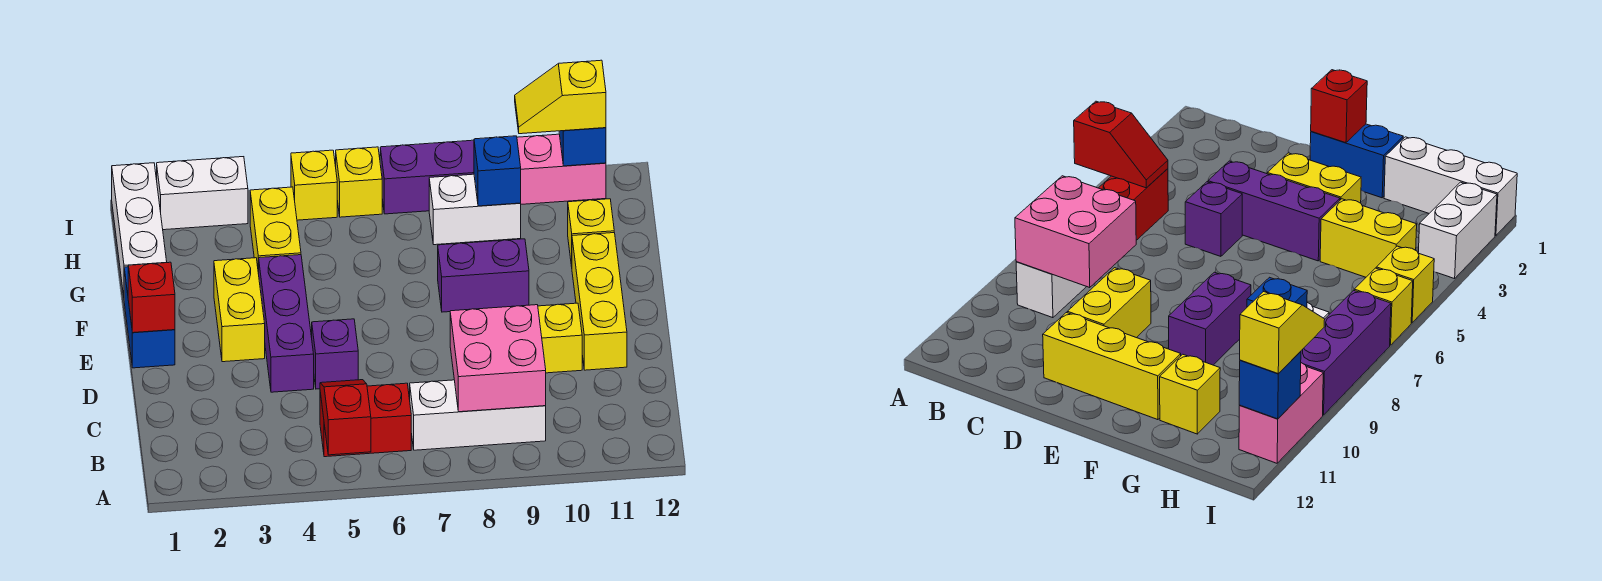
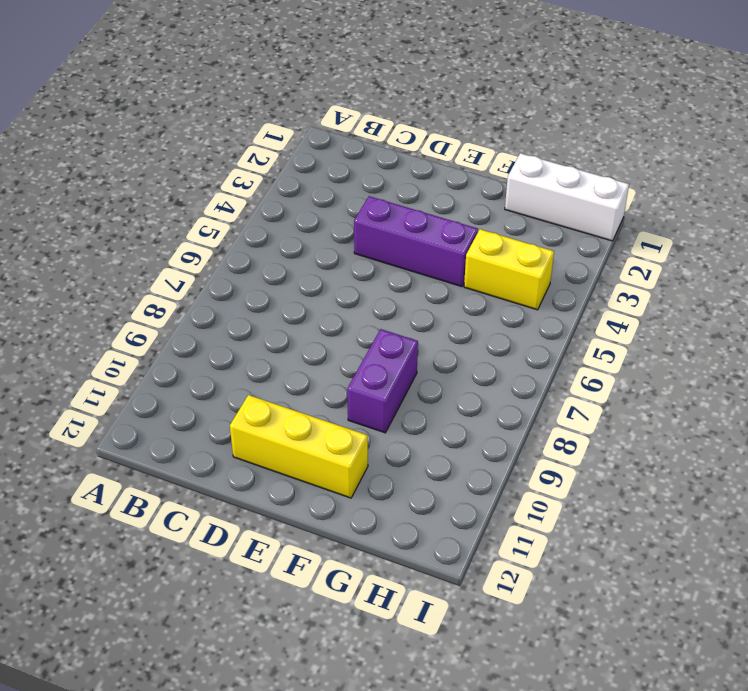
none -> red brick B5:B6 level 1
none -> white brick B7:B9 level 1
none -> purple brick D5 level 1

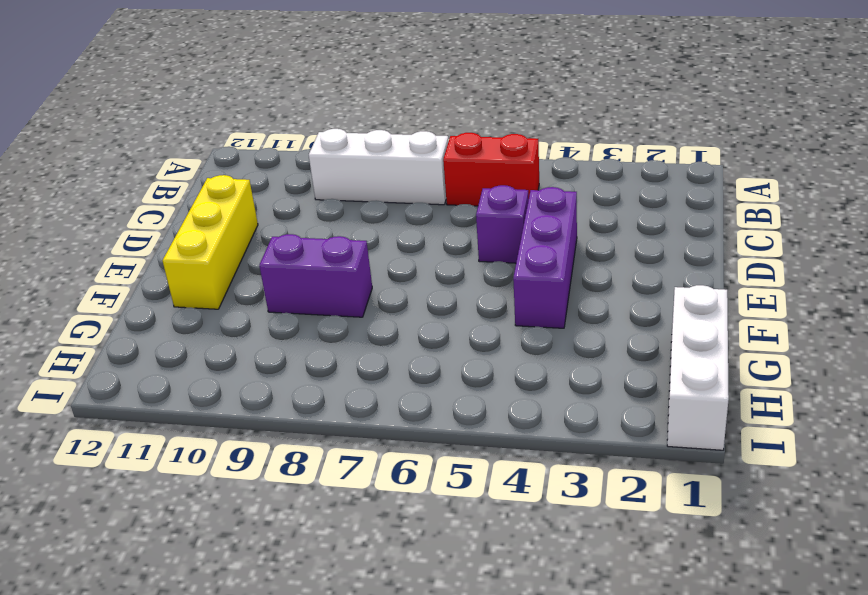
none -> yellow brick D9:D10 level 1
none -> blue brick E1:F1 level 1
none -> yellow brick E3:F3 level 1

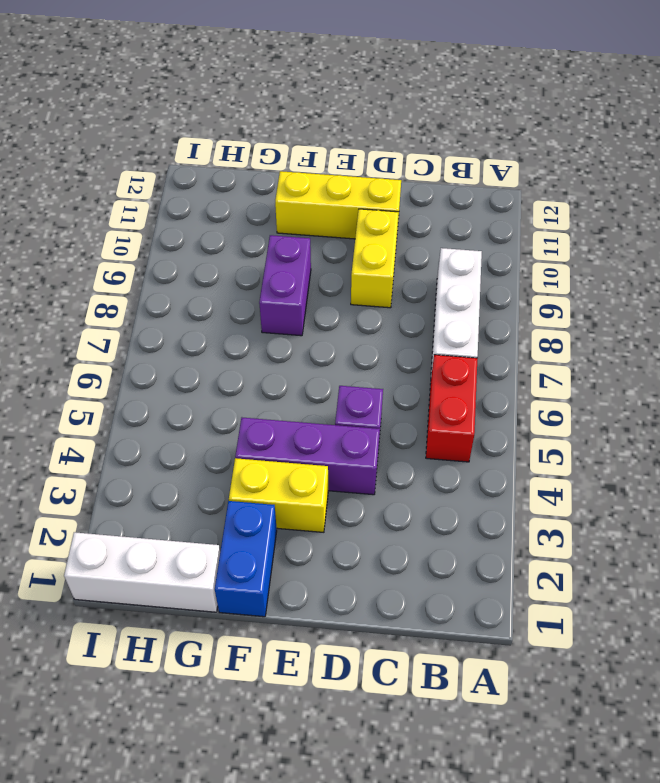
blue brick F1:F2 level 1 -> blue brick E1:F1 level 1
none -> yellow brick G4:H4 level 1
none -> yellow brick G11 level 1
none -> white brick H8:H9 level 1

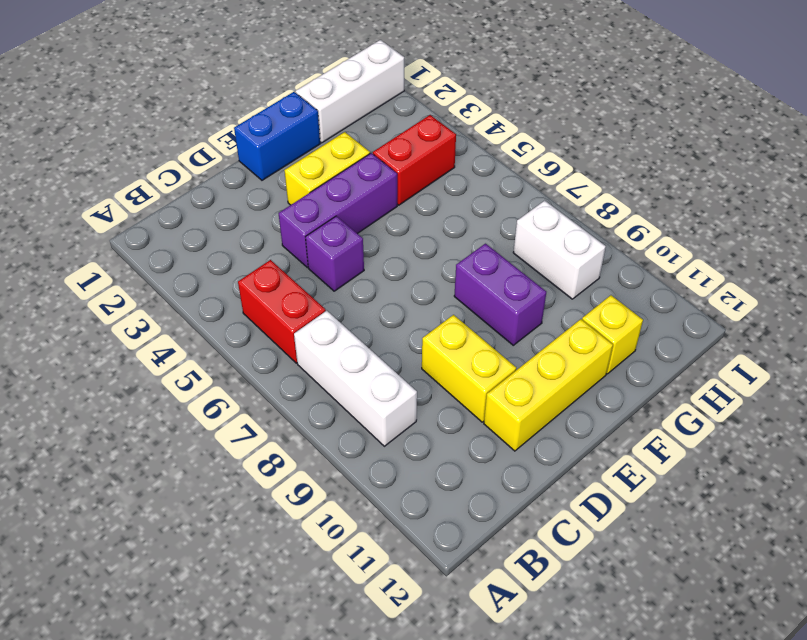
red brick G4:H4 level 1 -> yellow brick G4:H4 level 1
none -> white brick I2:I3 level 1
none -> yellow brick I5 level 1
none -> yellow brick I6 level 1

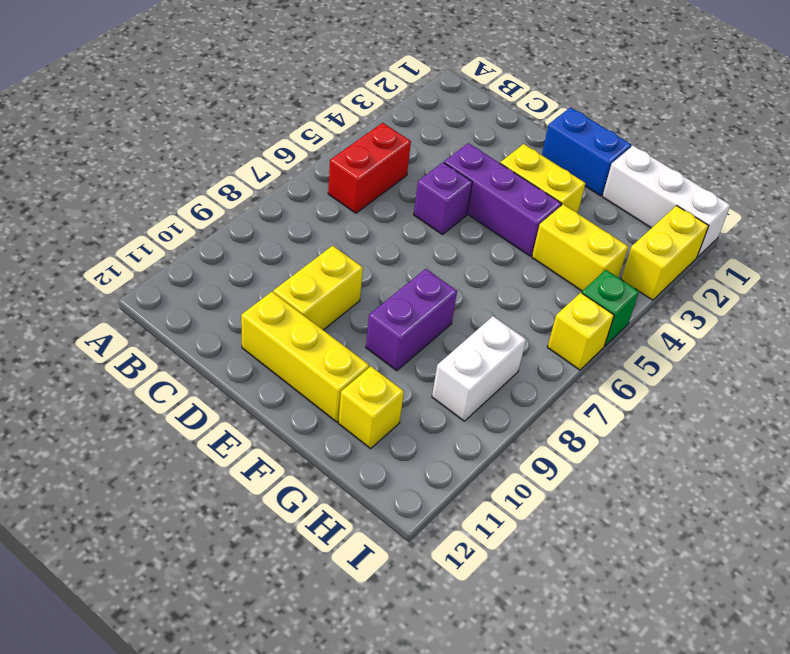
yellow brick I2:I3 level 1 -> white brick I2:I3 level 1
green brick I5 level 1 -> yellow brick I5 level 1
none -> white brick B7:B9 level 1
none -> purple brick I7:I9 level 1
none -> pink brick I10:I11 level 1

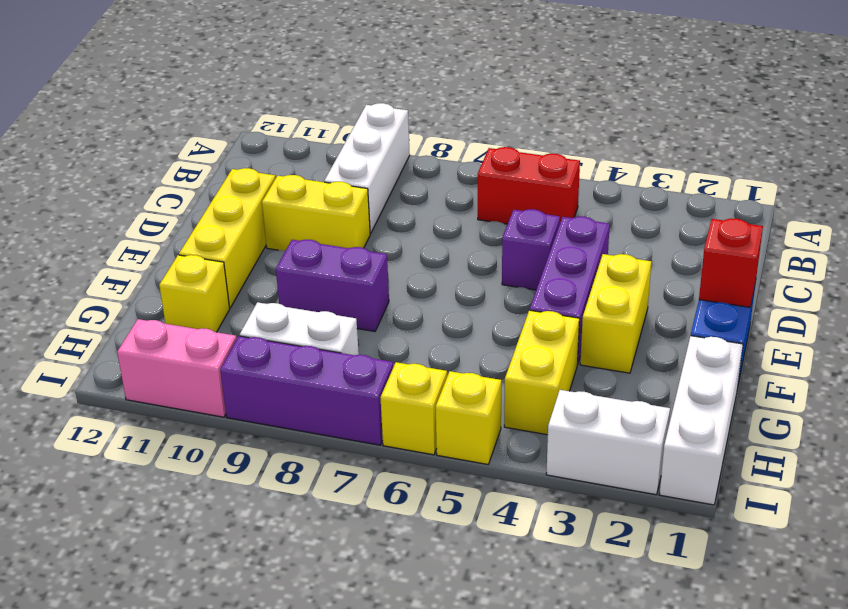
white brick A9:C9 level 1 -> white brick B7:B9 level 1
none -> red slope A5:B5 level 2 top A
none -> pink brick B8:C9 level 2
none -> blue brick H9 level 2

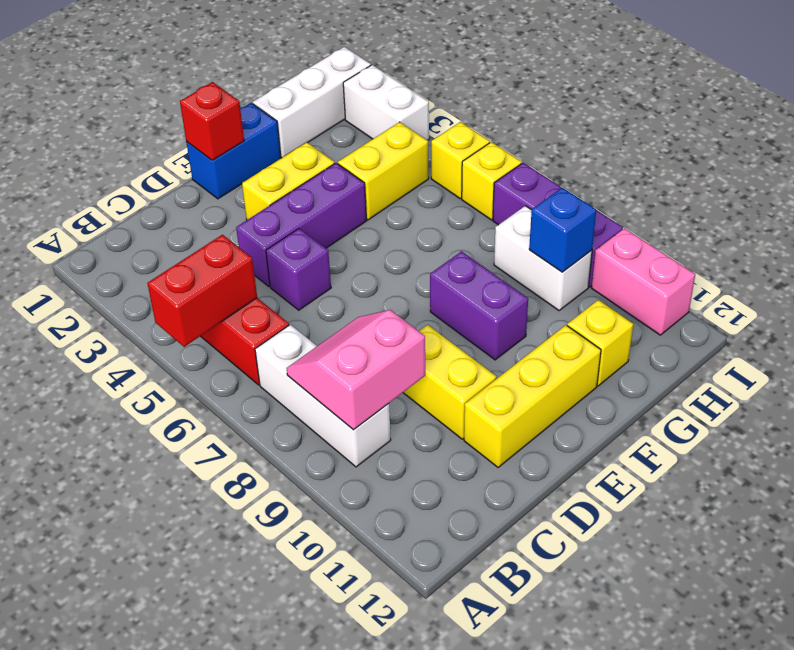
red brick A5:B5 level 2 -> red slope A5:B5 level 2 top A
pink slope B8:C9 level 2 top 9 -> pink brick B8:C9 level 2
none -> blue brick I11 level 2
none -> yellow slope I10:I11 level 3 top 11

